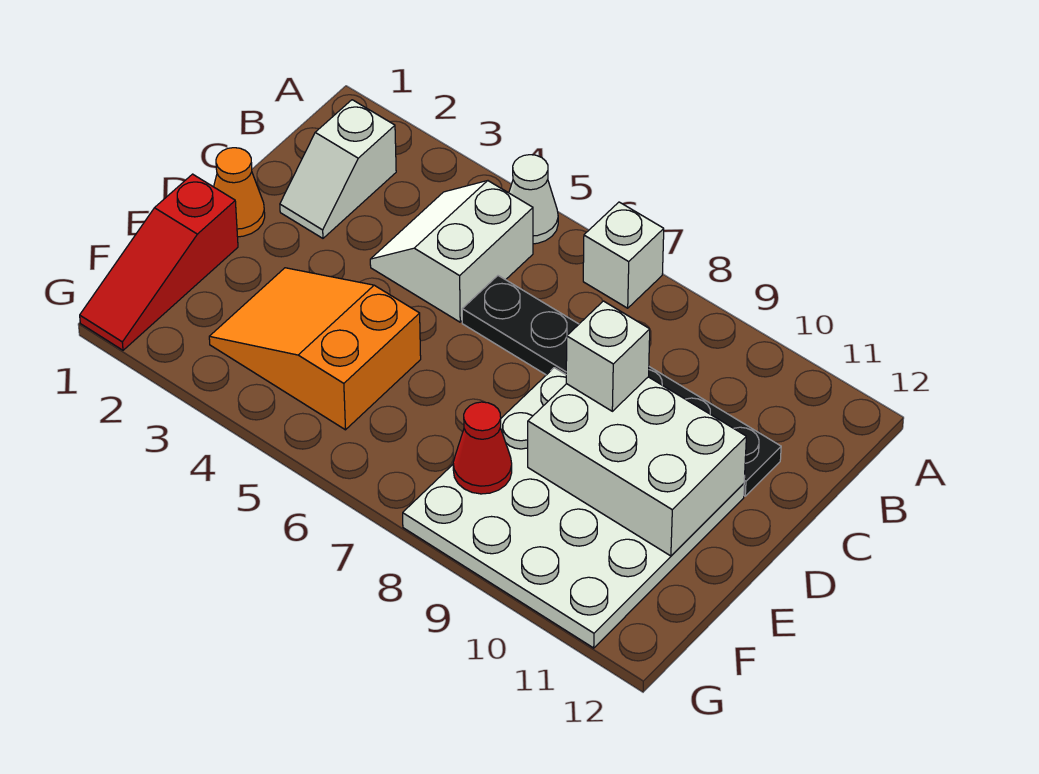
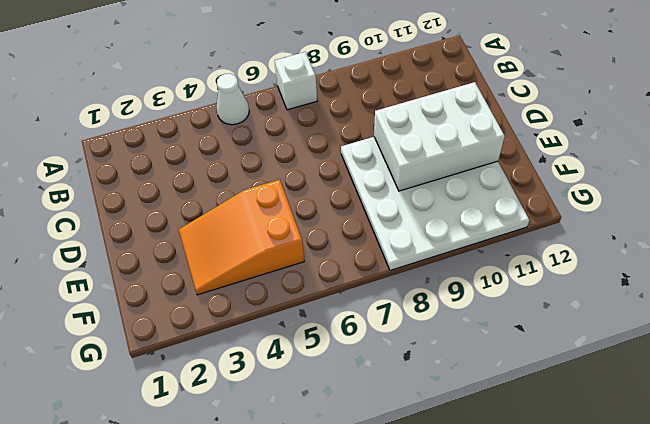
none -> white slope B2:C2 level 1 top B
none -> white slope B4:C5 level 1 top 5
none -> black plate C6:C11 level 1

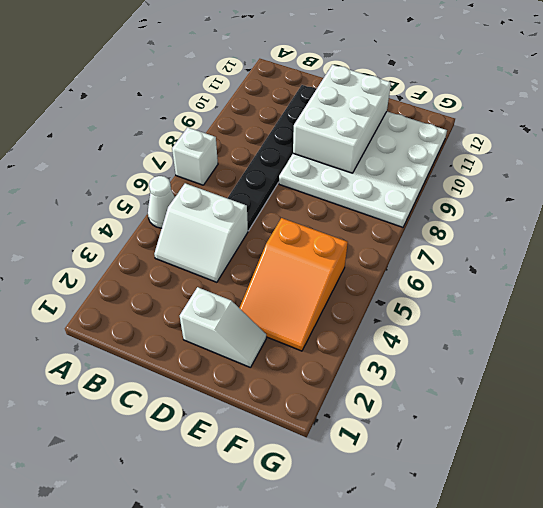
white slope D2:E2 level 1 top D -> white slope B2:C2 level 1 top B
none -> orange cone D1 level 1
none -> red slope E1:G1 level 1 top E
none -> red cone F8 level 2

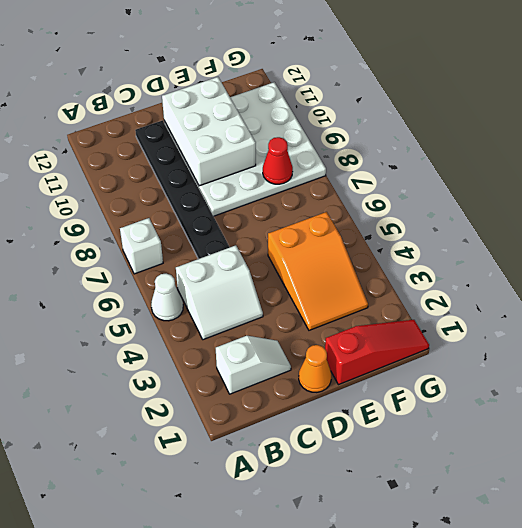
none -> white brick D9 level 3

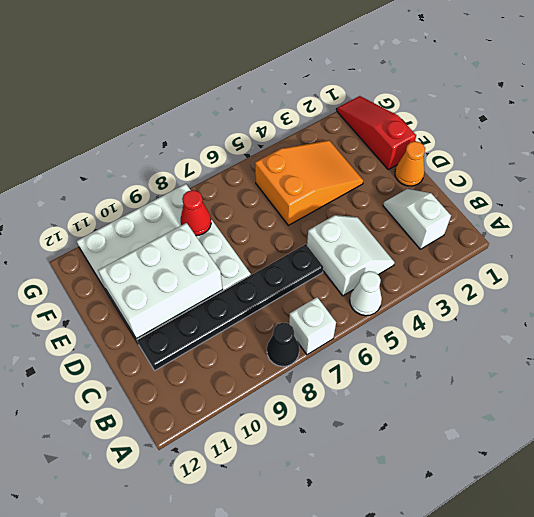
black cone A8 level 1 -> none
none -> white brick D9 level 3

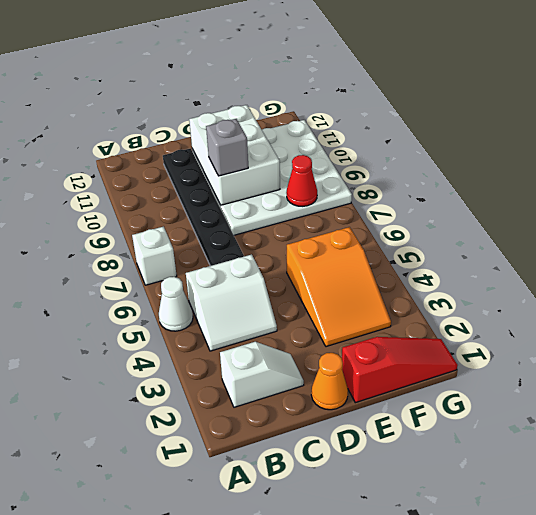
grey brick D9 level 3 -> white brick D9 level 3

